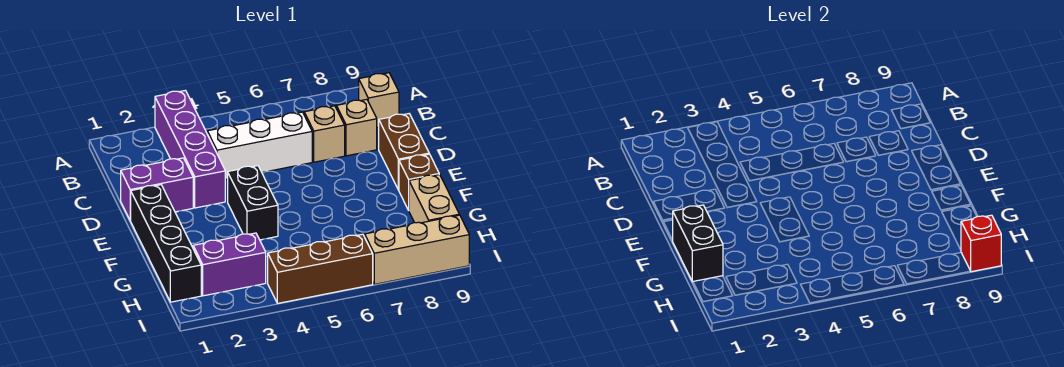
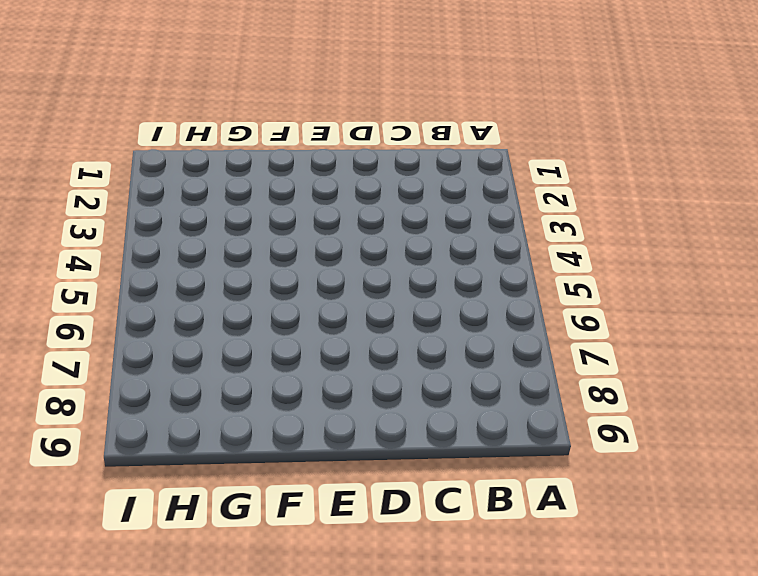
none -> purple brick A3:D3 level 1
none -> tan brick B9 level 1
none -> white brick C4:C6 level 1

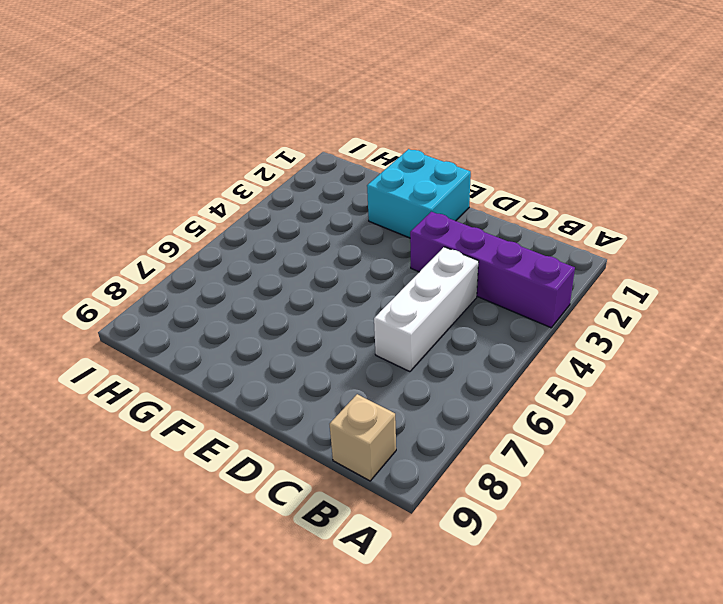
cyan brick E1:F2 level 1 -> black brick E1:H1 level 1
none -> tan brick C7 level 1
none -> tan brick C8 level 1
none -> purple brick D1:D2 level 1

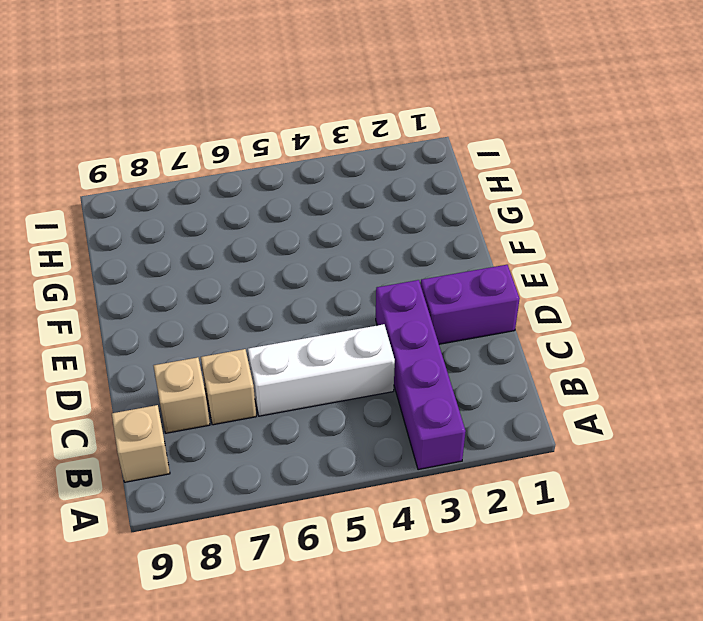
none -> brown brick D9:E9 level 1
none -> black brick E1:H1 level 1
none -> black brick E4:F4 level 1

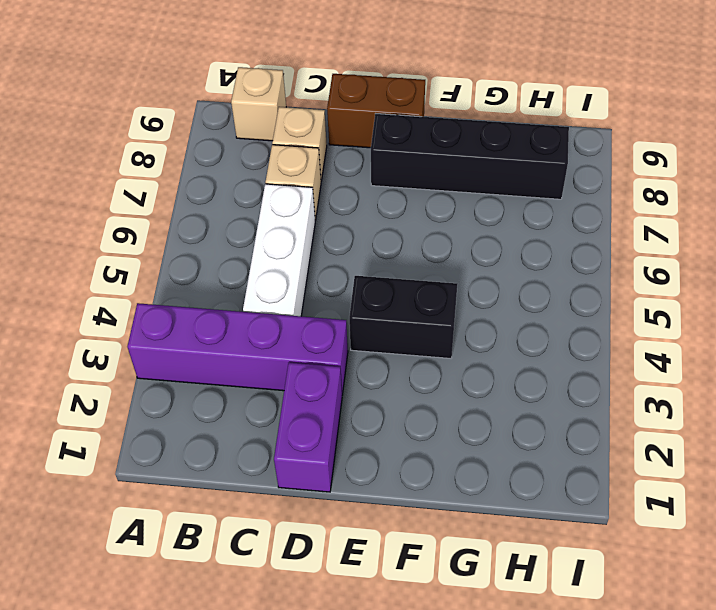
black brick E8:H8 level 1 -> black brick E1:H1 level 1
none -> brown brick F9 level 1
none -> tan brick G9:H9 level 1
none -> purple brick H2:H3 level 1

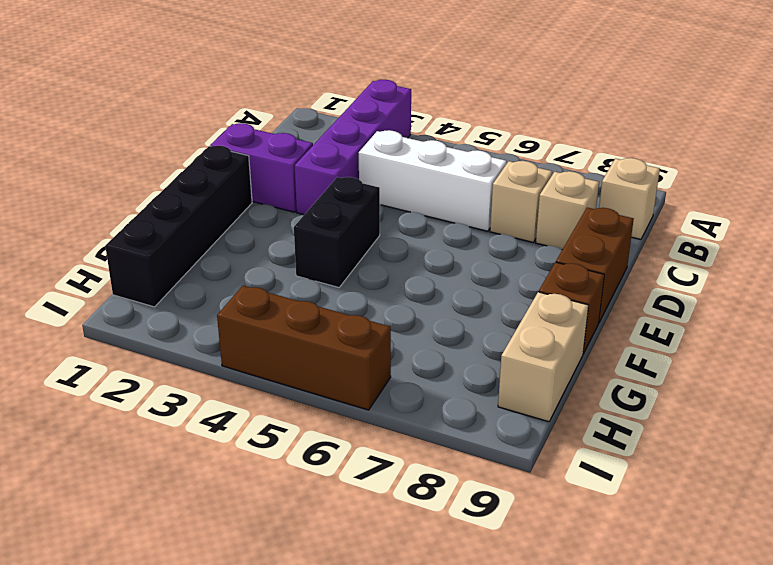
none -> purple brick H2:H3 level 1
none -> tan brick I7:I9 level 1
none -> black brick F1:G1 level 2

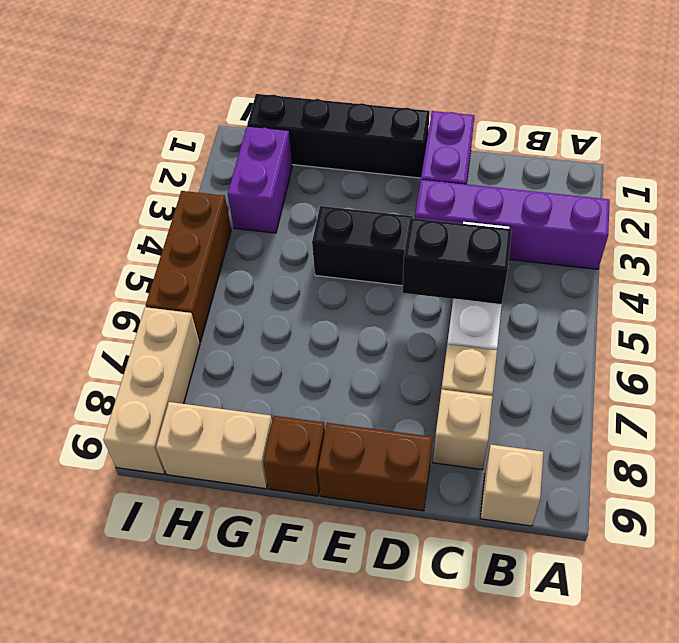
black brick C5:D5 level 2 -> black brick F1:G1 level 2
none -> red brick I9 level 2

